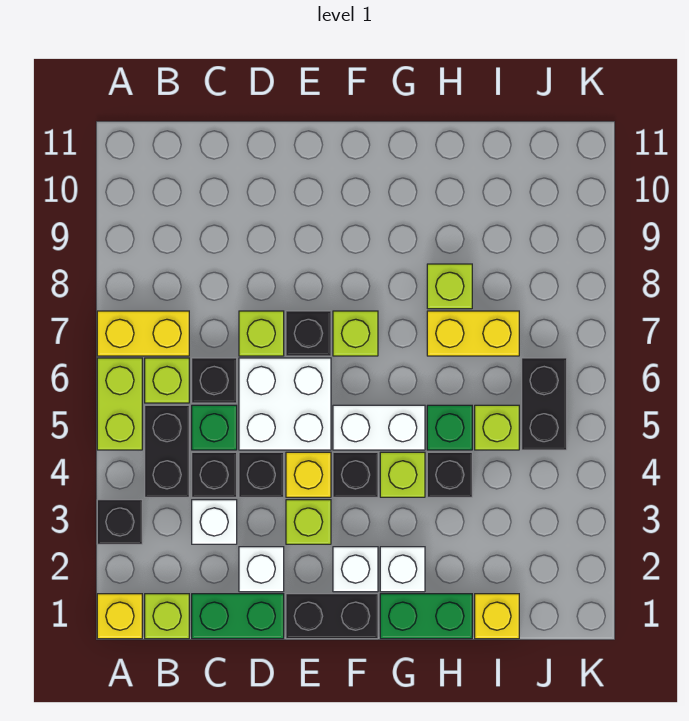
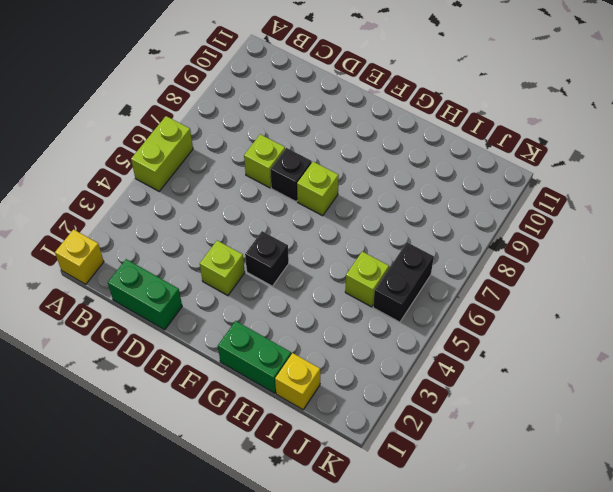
none -> black brick A3 level 1
none -> yellow brick A7:B7 level 1
none -> lime brick B1 level 1
none -> black brick B4:B5 level 1

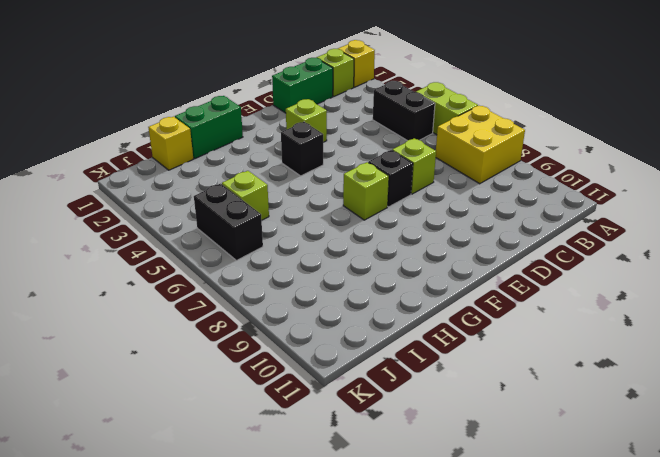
yellow brick A7:B8 level 1 -> yellow brick A7:B7 level 1
none -> black brick A3 level 1
none -> lime brick B6 level 1
none -> white brick C3 level 1
none -> black brick C4 level 1

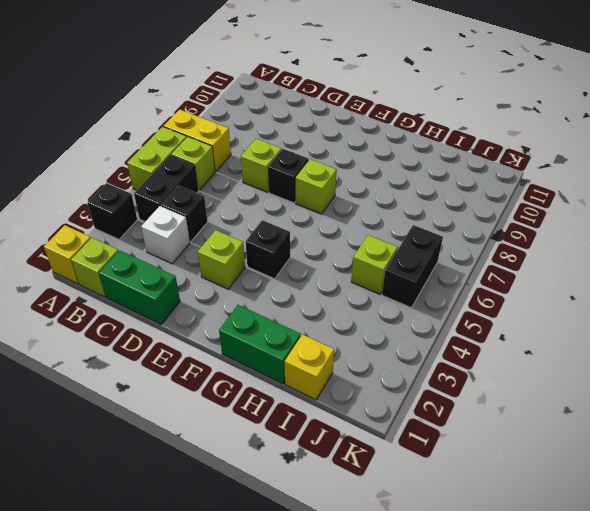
none -> green brick C5 level 1
none -> black brick C6 level 1
none -> white brick D2 level 1
none -> black brick D4 level 1

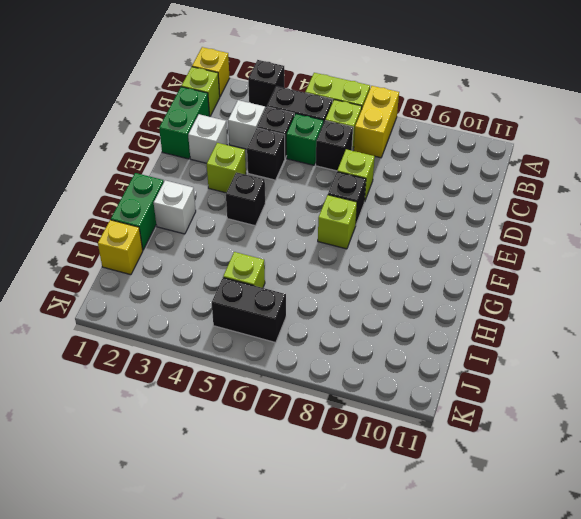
none -> white brick D5:E6 level 1
none -> black brick E1:F1 level 1
none -> yellow brick E4 level 1
none -> white brick F2 level 1

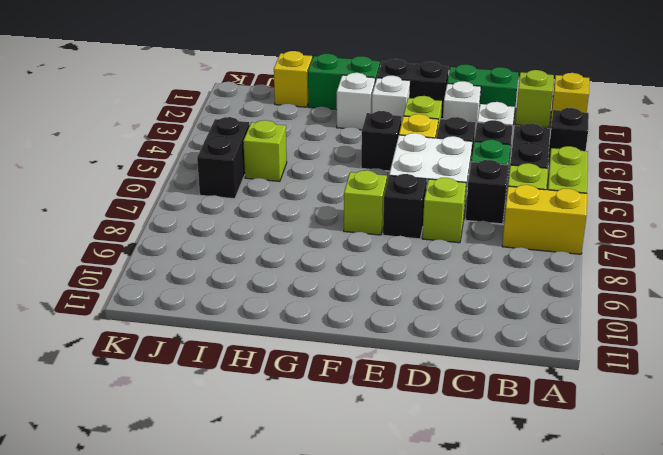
none -> white brick F5:G5 level 1
none -> lime brick G4 level 1
none -> black brick H4 level 1
none -> green brick H5 level 1

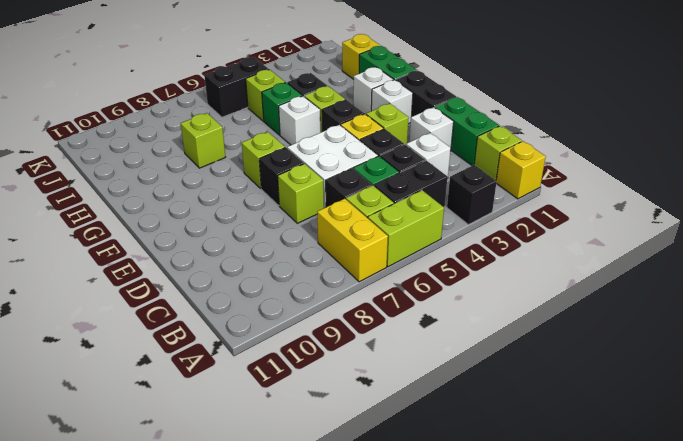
white brick G5 level 1 -> white brick F5:G5 level 1
none -> yellow brick H7:I7 level 1

